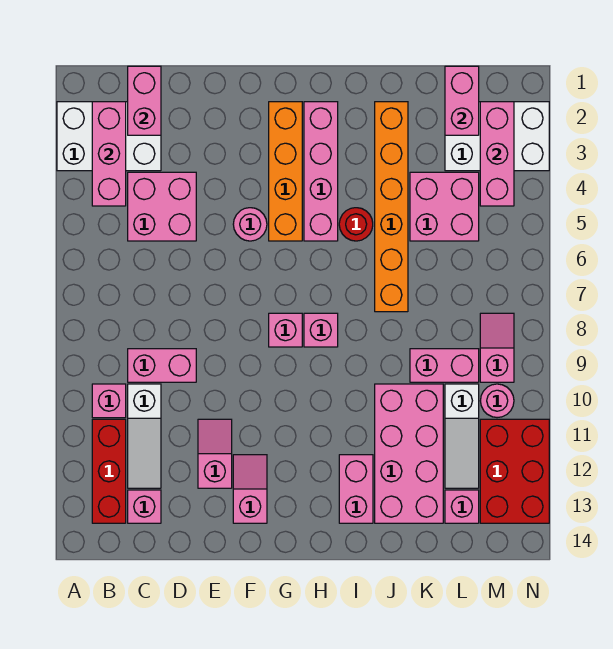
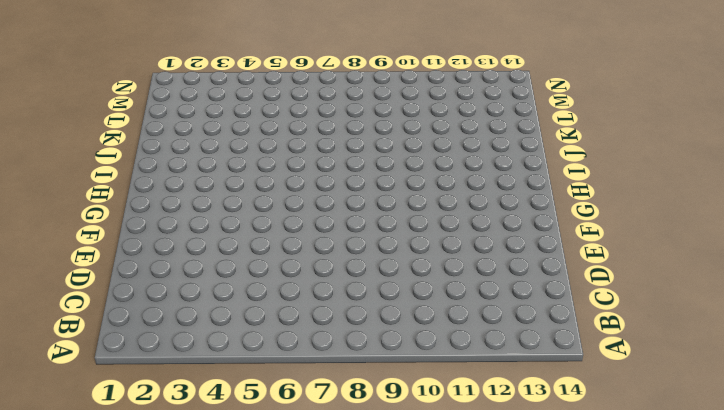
none -> white brick A2:C3 level 1
none -> pink brick B10 level 1
none -> red brick B11:B13 level 1
none -> pink brick C4:D5 level 1

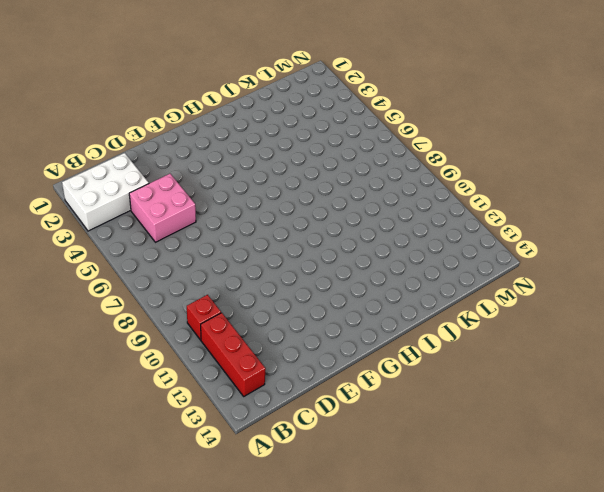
red brick B10 level 1 -> pink brick B10 level 1
none -> pink brick C9:D9 level 1
none -> white slope C10:C12 level 1 top 10
none -> pink brick C13 level 1
none -> pink slope E11:E12 level 1 top 12

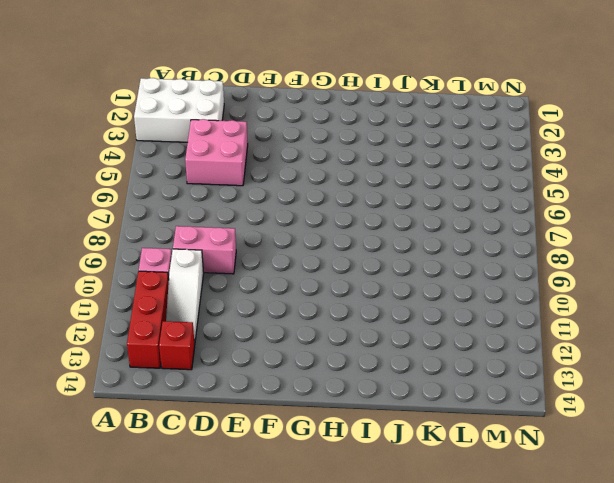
red brick C13 level 1 -> pink brick C13 level 1
none -> pink slope E11:E12 level 1 top 12
none -> pink round brick F5 level 1
none -> pink slope F12:F13 level 1 top 13
none -> orange brick G2:G5 level 1

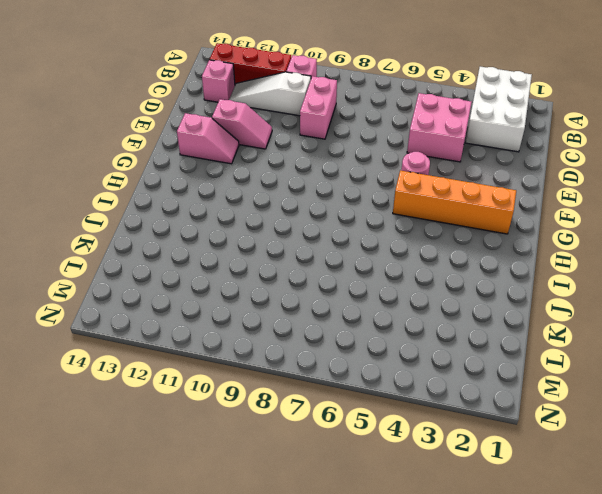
none -> pink brick G8 level 1
none -> pink brick H2:H5 level 1
none -> pink brick H8 level 1
none -> red round brick I5 level 1

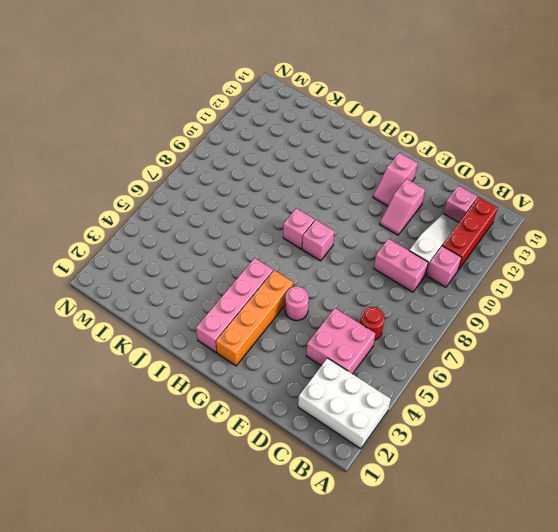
red round brick C6 level 1 -> red round brick I5 level 1
none -> pink brick I12:I13 level 1
none -> orange brick J2:J7 level 1
none -> pink brick J10:K13 level 1
none -> pink brick K4:L5 level 1

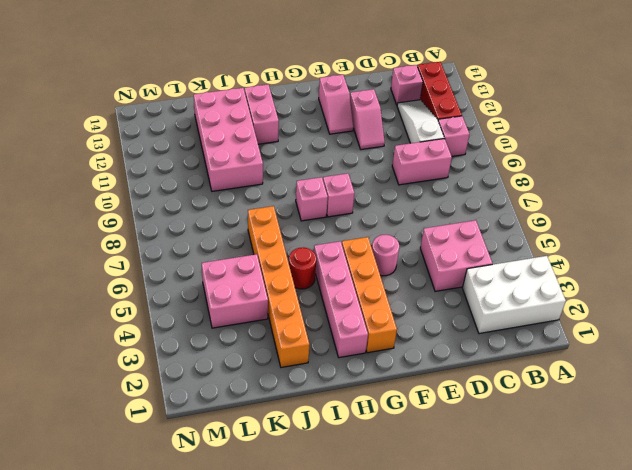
none -> pink brick K9:L9 level 1
none -> white brick L2:N3 level 1
none -> white slope L10:L12 level 1 top 10
none -> pink brick L13 level 1

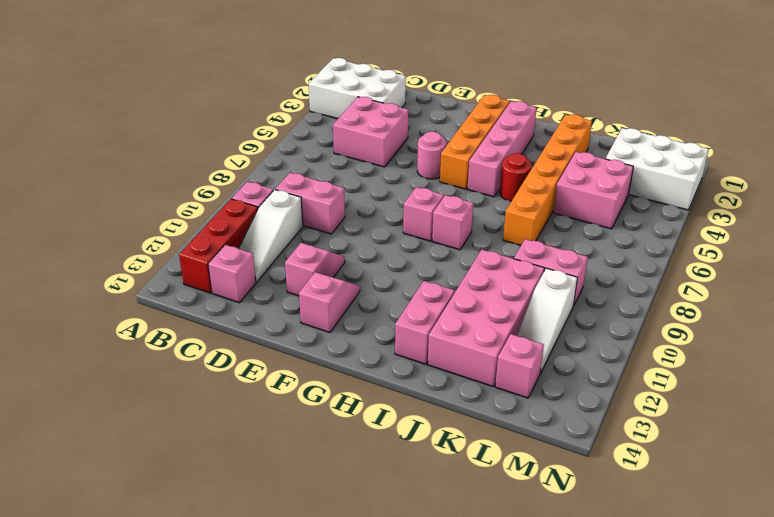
none -> pink slope M8:M9 level 1 top 9
none -> pink round brick M10 level 1
none -> red brick M11:N13 level 1
none -> pink brick B2:B4 level 2

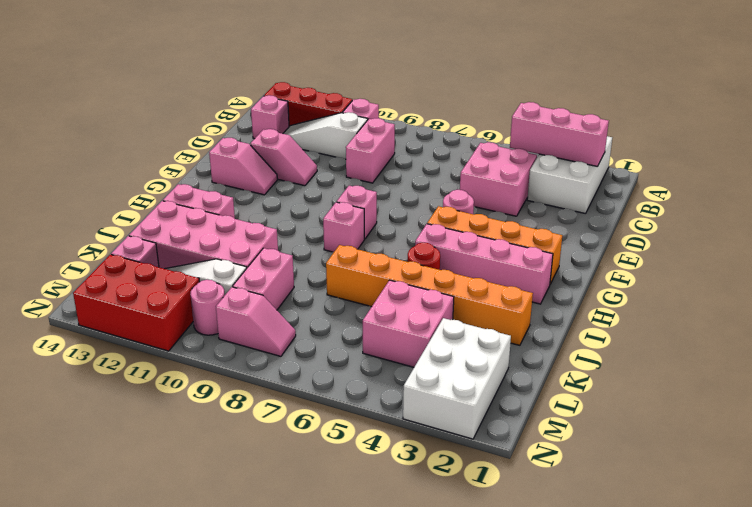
none -> pink brick C1:C2 level 2
none -> pink brick L1:L2 level 2
none -> pink brick M2:M4 level 2

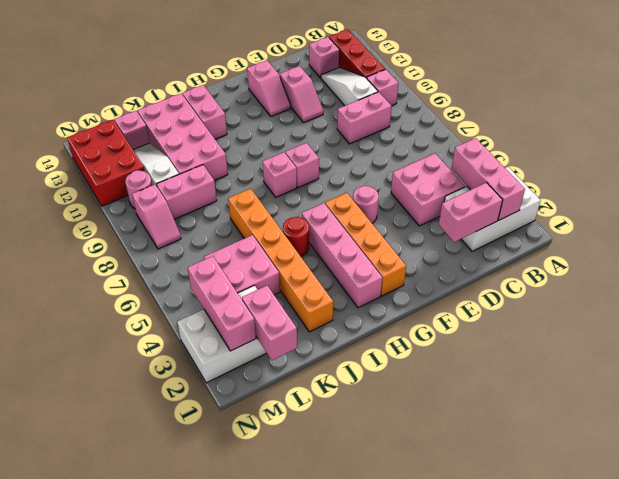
pink brick C2:D2 level 2 -> pink brick C1:C2 level 2

